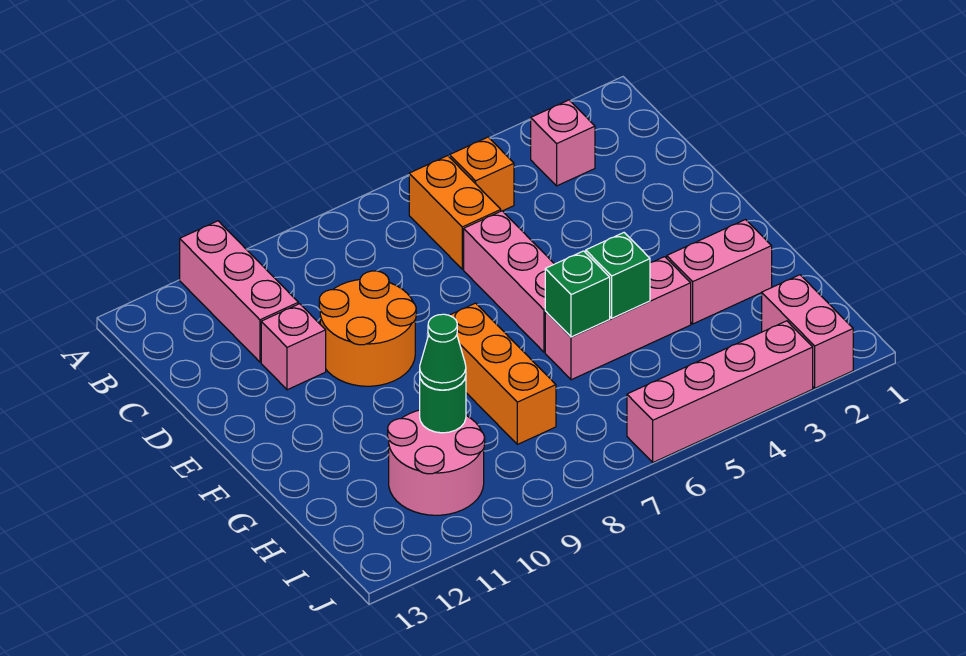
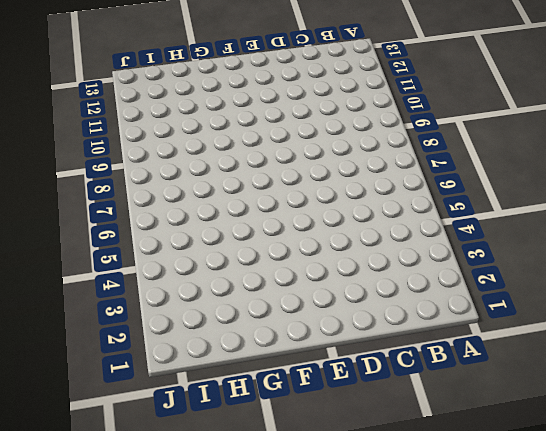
none -> pink brick A11:C11 level 1
none -> pink brick B3 level 1
none -> orange brick B5 level 1

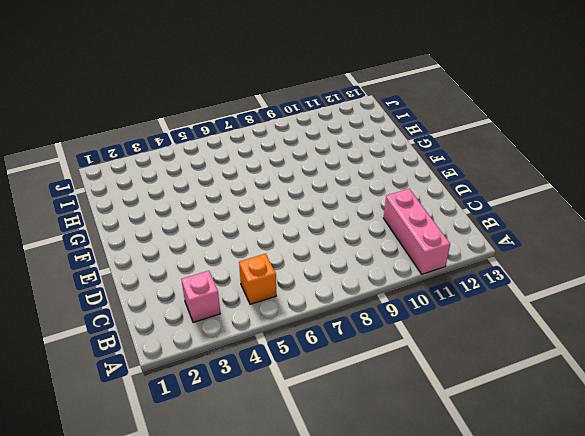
none -> orange brick B6:C6 level 1
none -> pink brick D6:F6 level 1
none -> orange round brick D9:E10 level 1

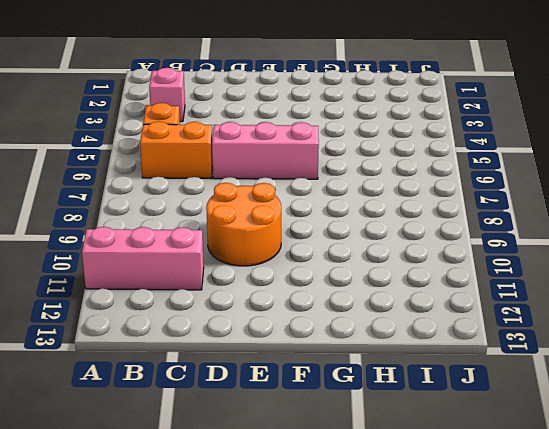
none -> pink brick D11 level 1
none -> orange brick F8:H8 level 1
none -> pink brick G2:G3 level 1

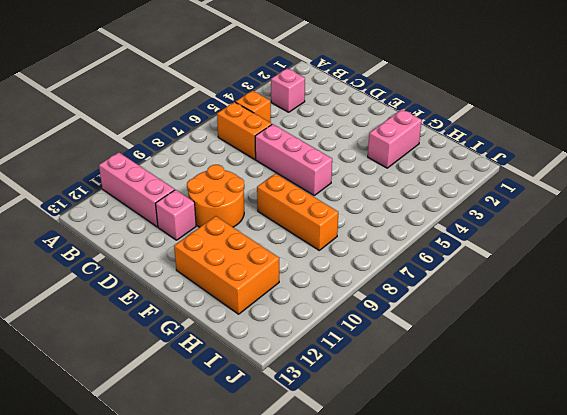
orange brick F11:H12 level 1 -> pink round brick H10:I11 level 1
none -> pink brick G4:G6 level 1
none -> pink brick I2:J2 level 1
none -> pink brick J3:J6 level 1

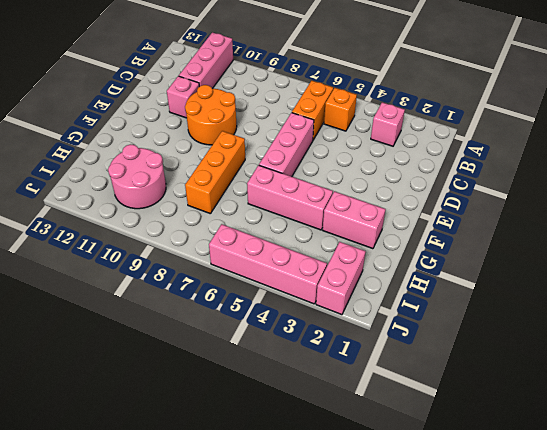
none -> green brick G5 level 2
none -> green brick G6 level 2
none -> green round brick H10 level 2

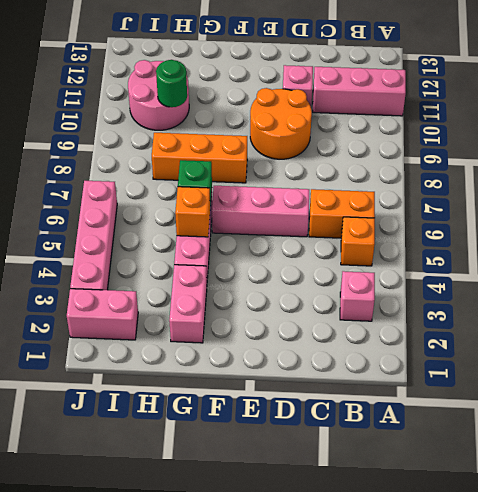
orange brick G5 level 2 -> green brick G5 level 2
none -> green cone H10 level 3

